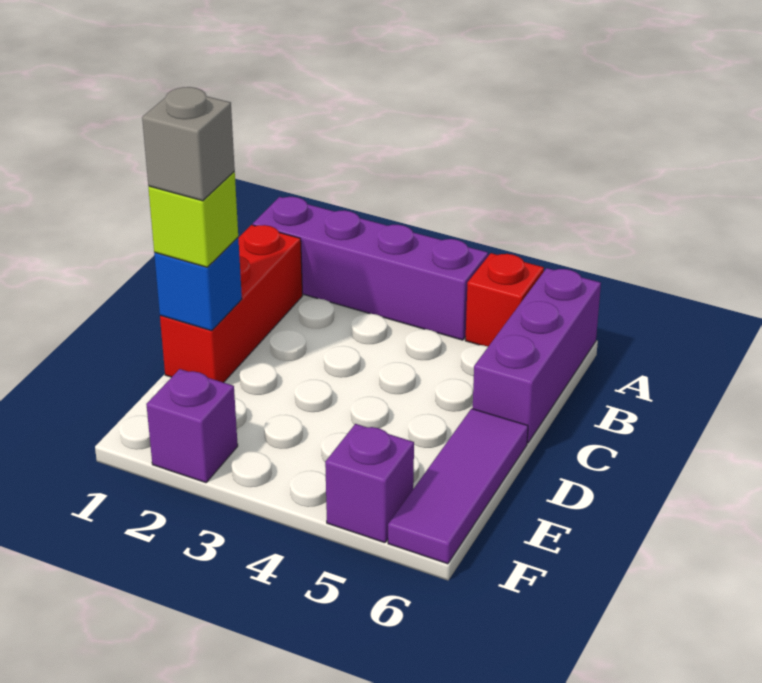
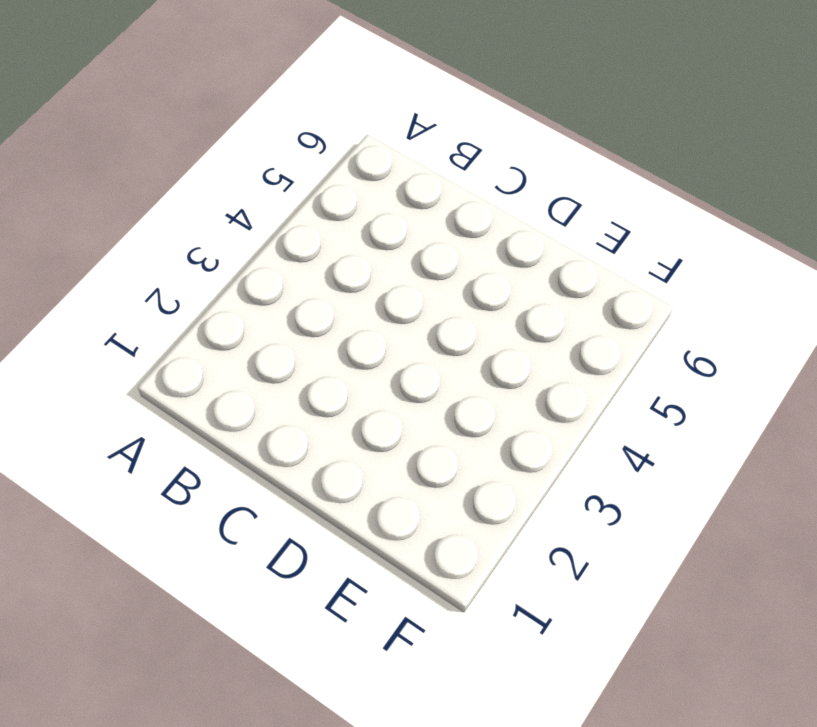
none -> purple brick A1:A4 level 1
none -> red brick A5 level 1

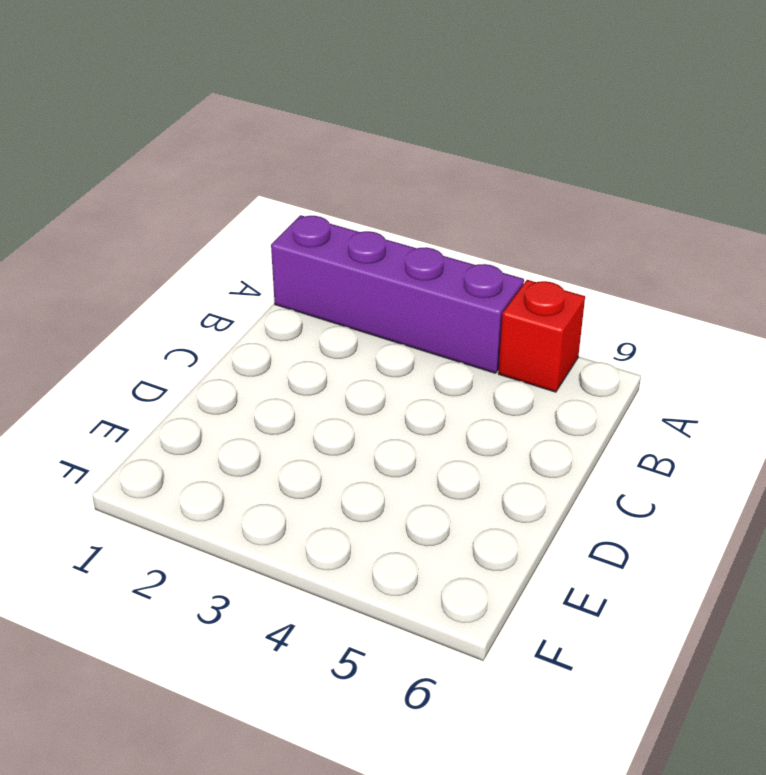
none -> purple brick A6:C6 level 1
none -> red brick B1:D1 level 1

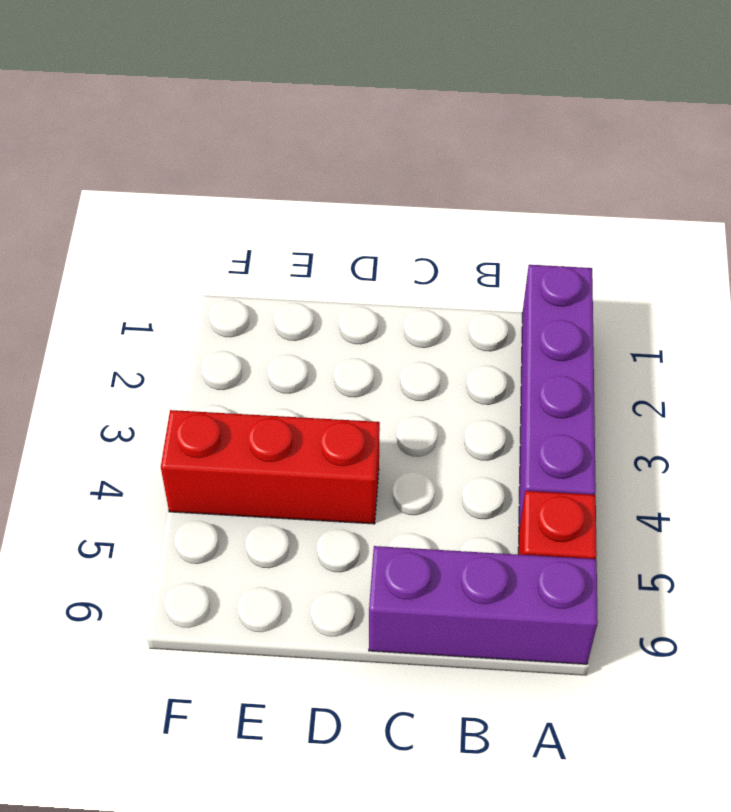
red brick D4:F4 level 1 -> red brick B1:D1 level 1
none -> purple tile D6:F6 level 1
none -> purple brick F2 level 1

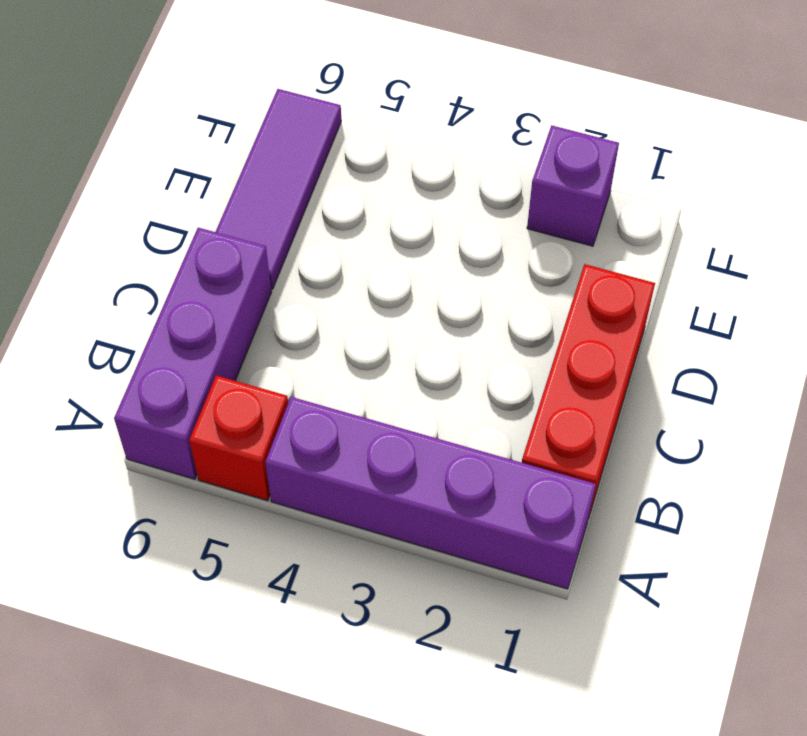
none -> purple brick F5 level 1
none -> blue brick D1 level 2

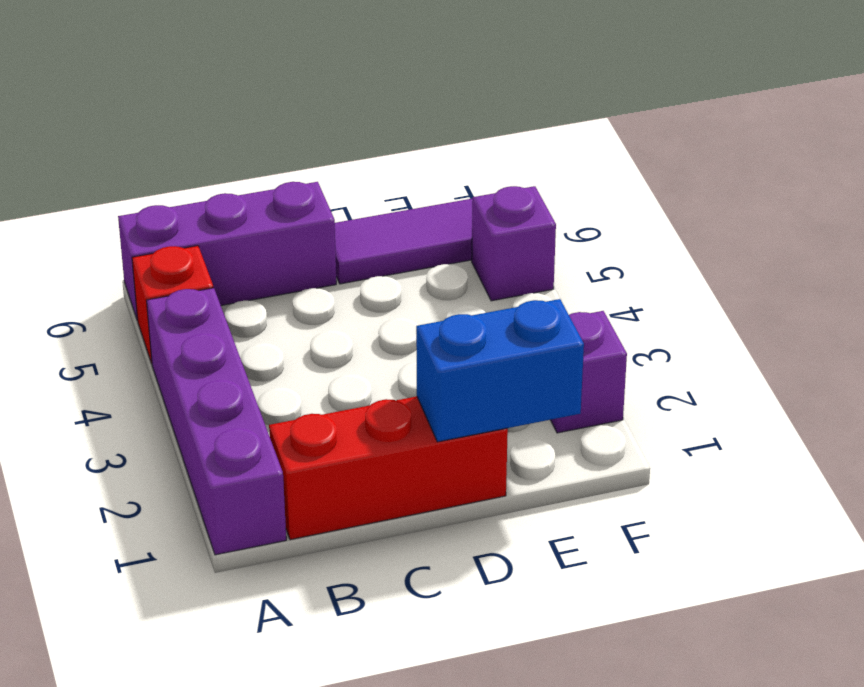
blue brick D1:E1 level 2 -> blue brick D1 level 2
none -> lime brick D1 level 3
none -> grey brick D1 level 4

